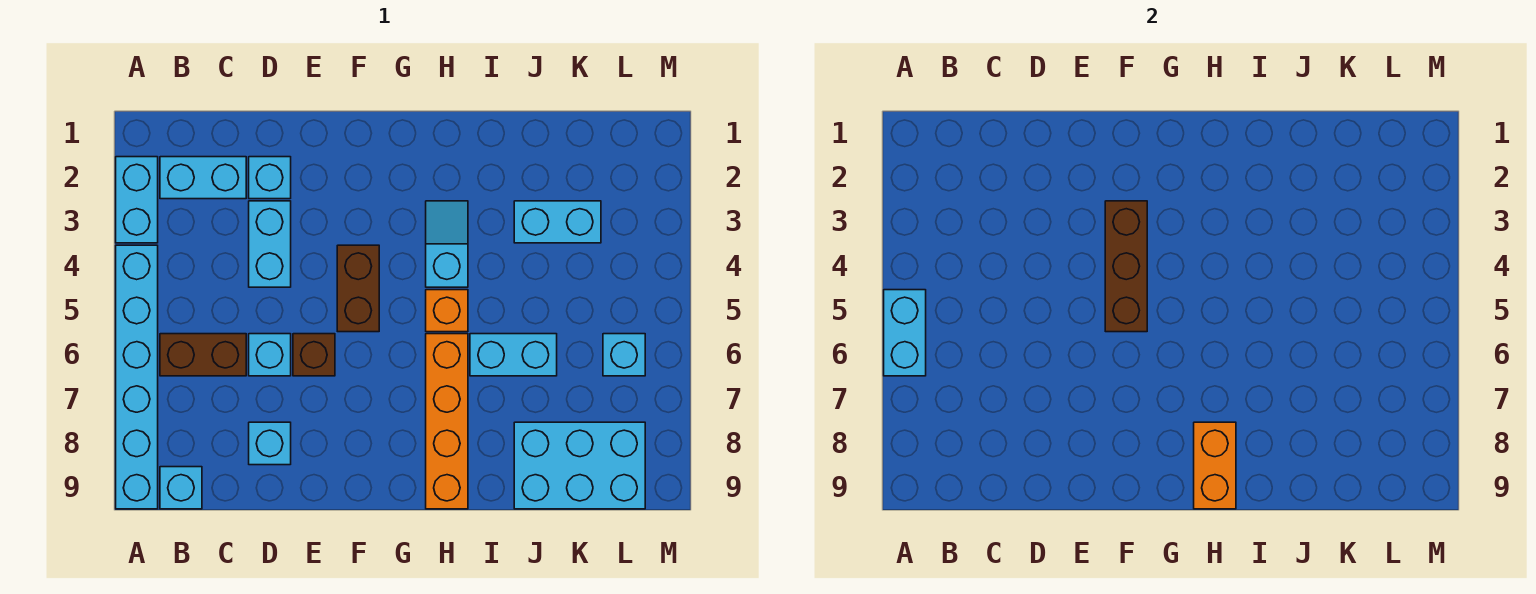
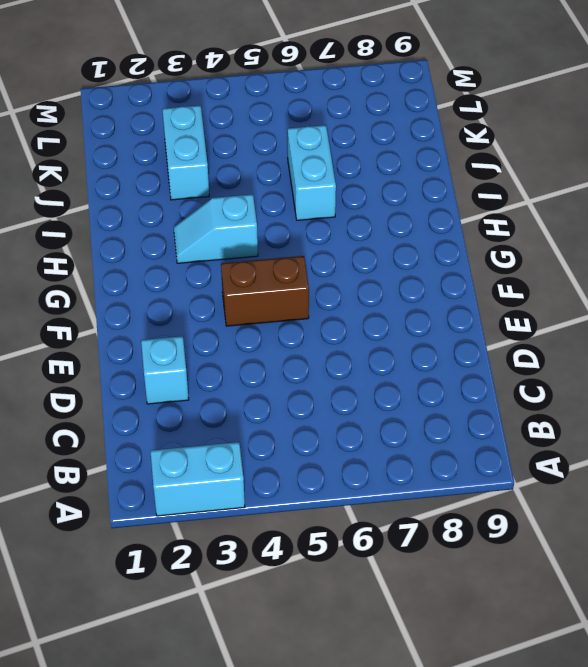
none -> cyan brick A4:A9 level 1
none -> cyan brick B2:C2 level 1
none -> brown brick B6:C6 level 1

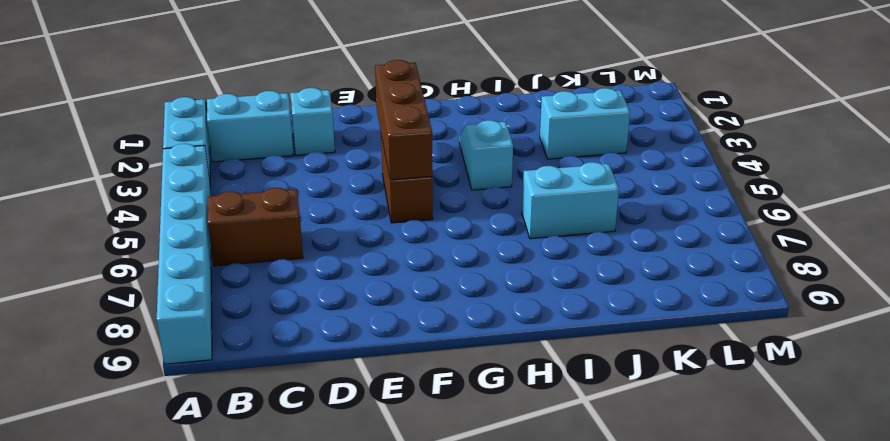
none -> cyan brick B9 level 1
none -> cyan brick D3:D4 level 1
none -> cyan brick D6 level 1

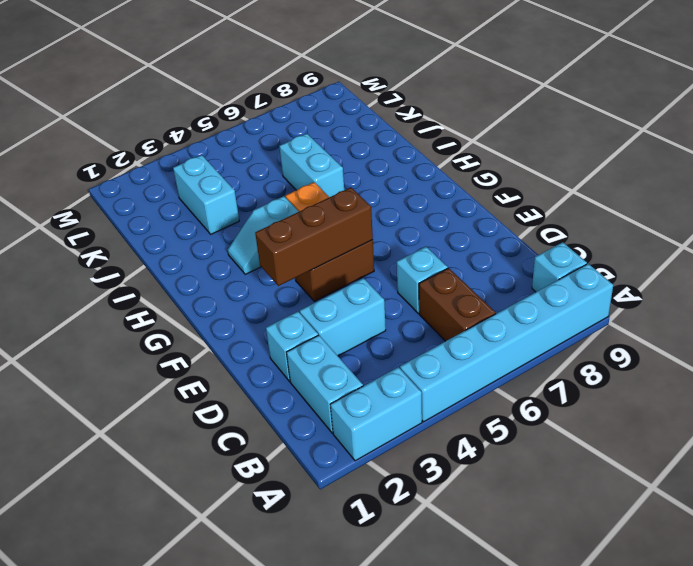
none -> cyan brick D8 level 1
none -> brown brick E6 level 1
none -> orange brick H6:H9 level 1

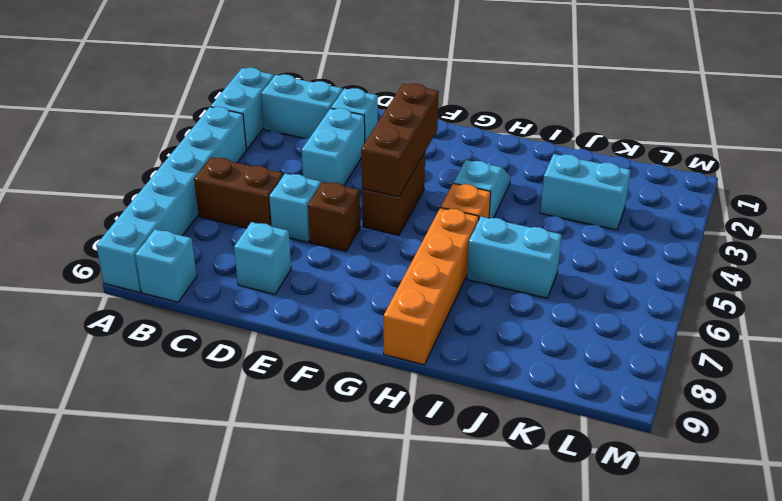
none -> cyan brick J8:L9 level 1
none -> cyan brick L6 level 1
none -> cyan brick A5:A6 level 2

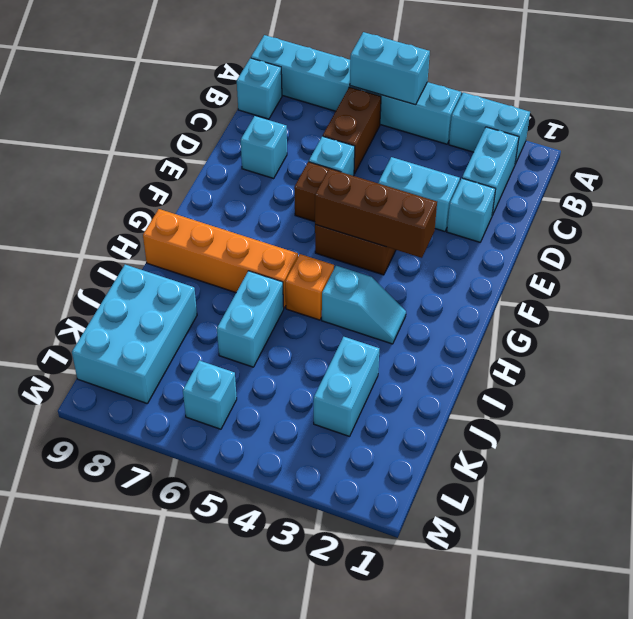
none -> orange brick H8:H9 level 2

